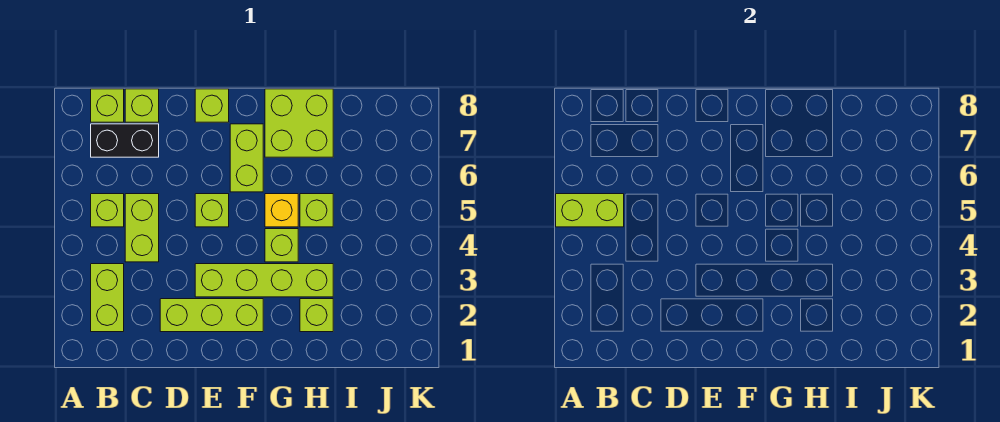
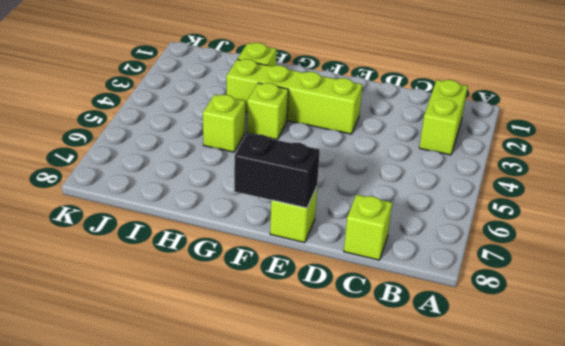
black brick E8:F8 level 2 -> black brick B7:C7 level 1
none -> lime brick B5 level 1
none -> lime brick B8 level 1
none -> lime brick C4:C5 level 1

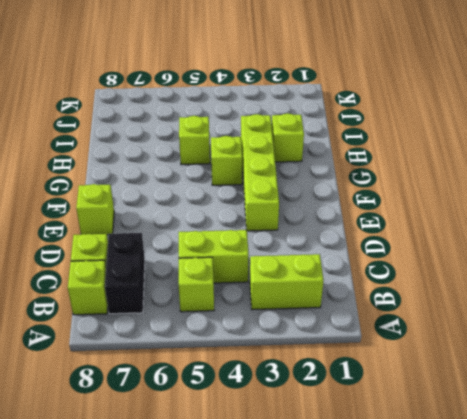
none -> lime brick D2:F2 level 1
none -> lime brick E5 level 1
none -> lime brick F6:F7 level 1

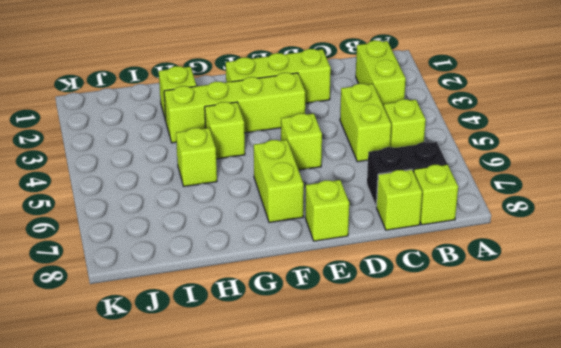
none -> yellow brick G5 level 1
none -> lime brick G7:H8 level 1
none -> lime brick A5:B5 level 2

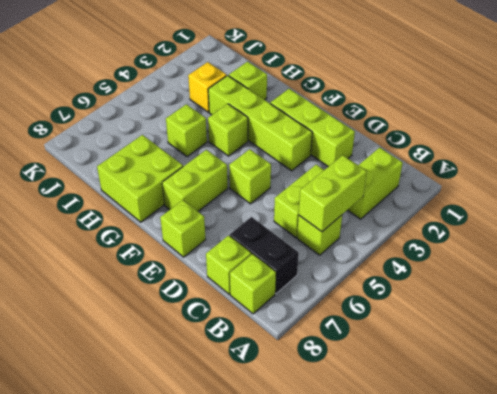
lime brick B4:B5 level 2 -> lime brick A5:B5 level 2
yellow brick I3 level 1 -> yellow brick G5 level 1

